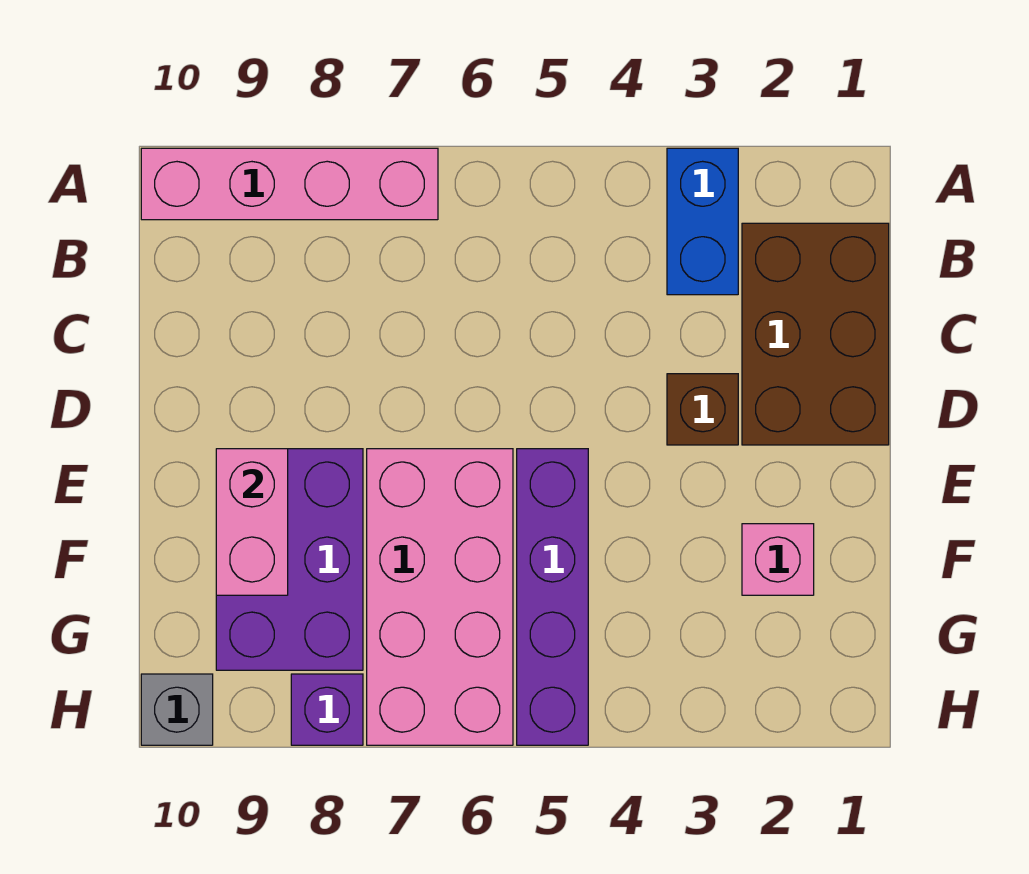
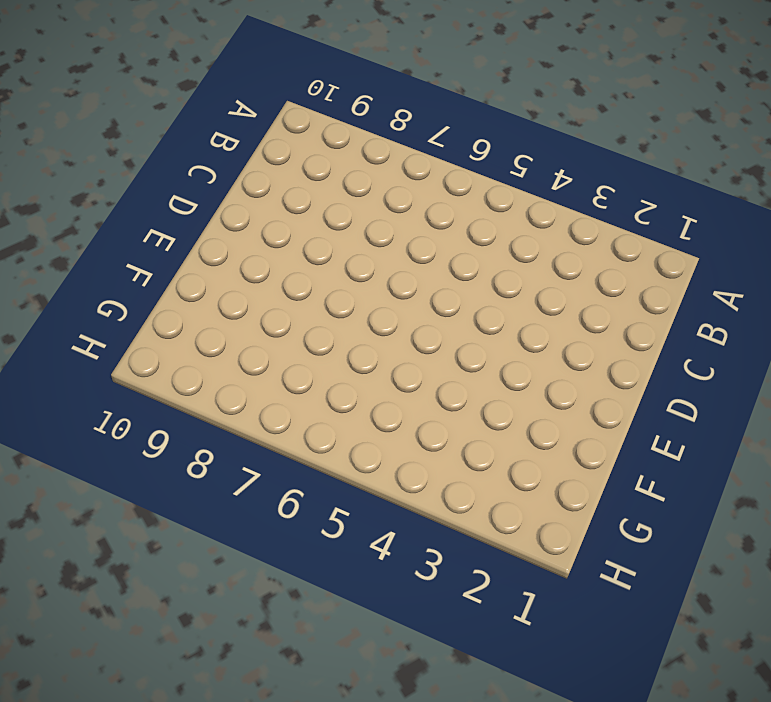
none -> blue brick A3:B3 level 1
none -> pink brick A7:A10 level 1

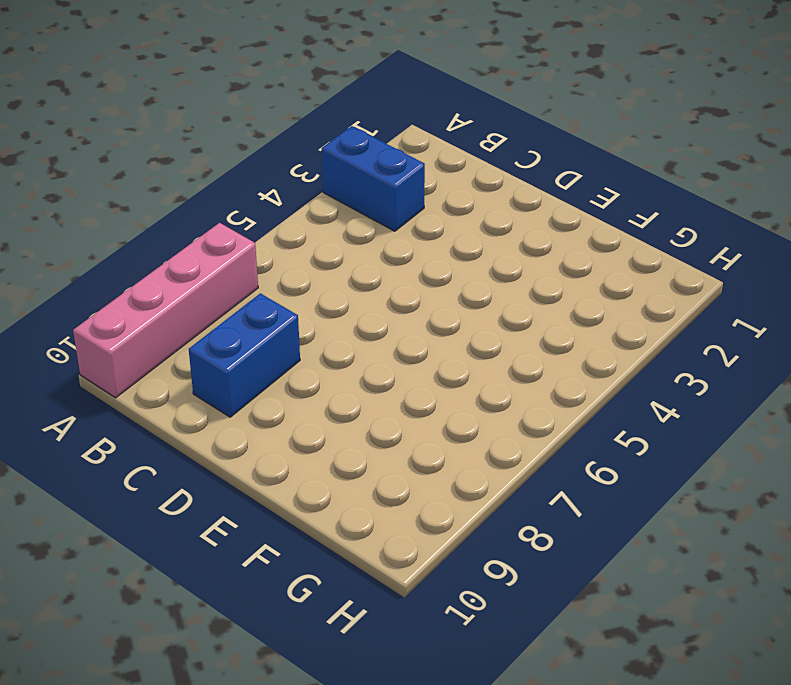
blue brick C8:C9 level 1 -> none
none -> brown brick B1:D2 level 1
none -> brown brick D3 level 1

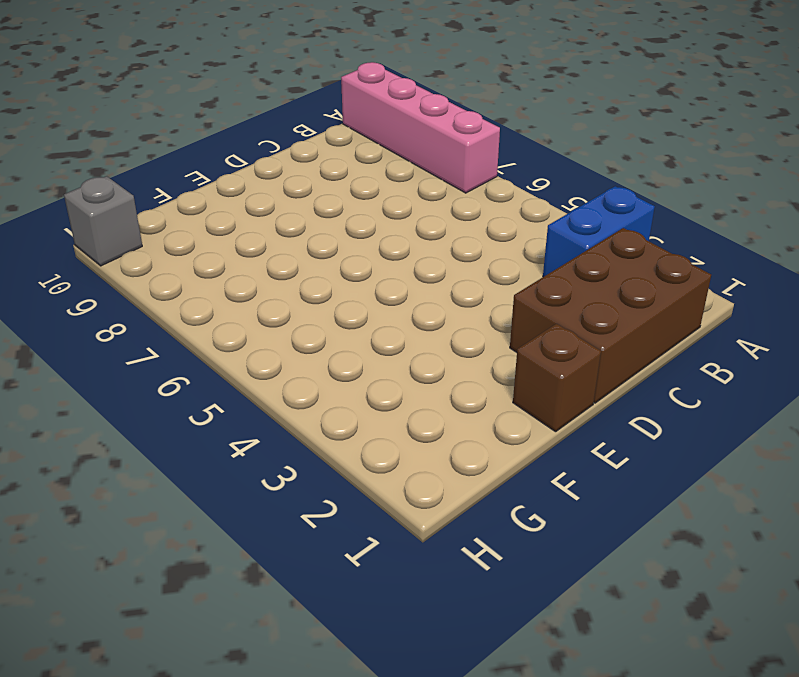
brown brick E1 level 1 -> brown brick D3 level 1
none -> purple brick E5:H5 level 1
none -> pink brick E6:H7 level 1

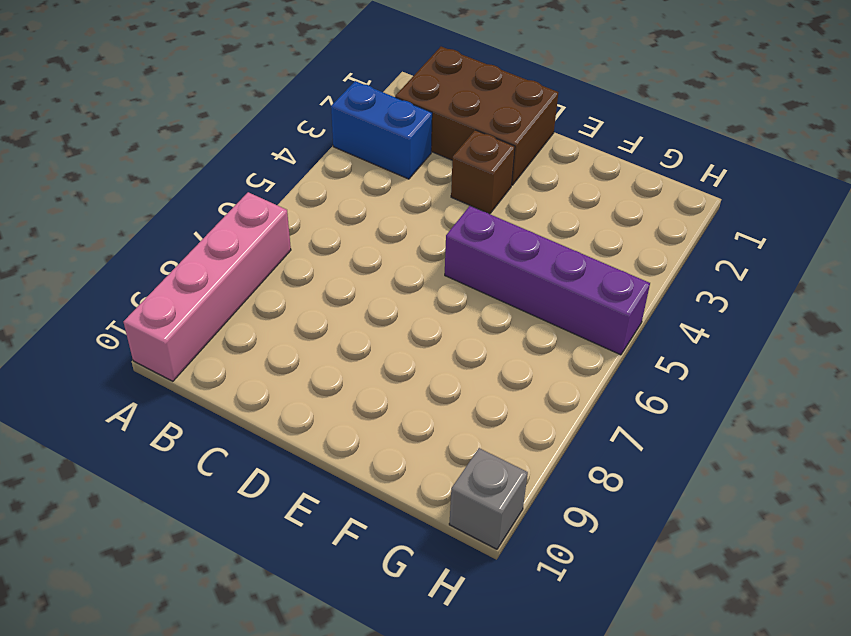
none -> pink brick E6:H7 level 1
none -> purple brick E8:G9 level 1

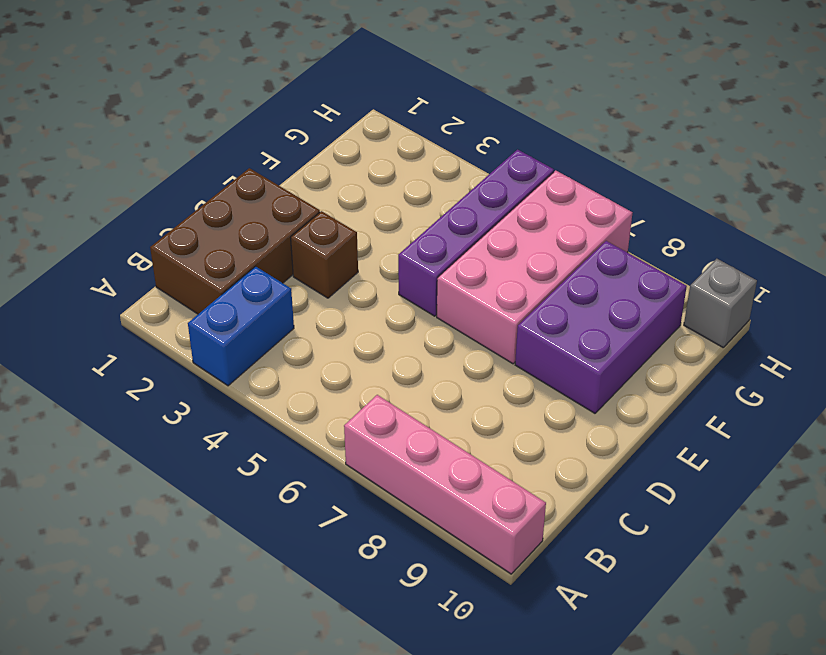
none -> pink brick F2 level 1
none -> purple brick H8 level 1

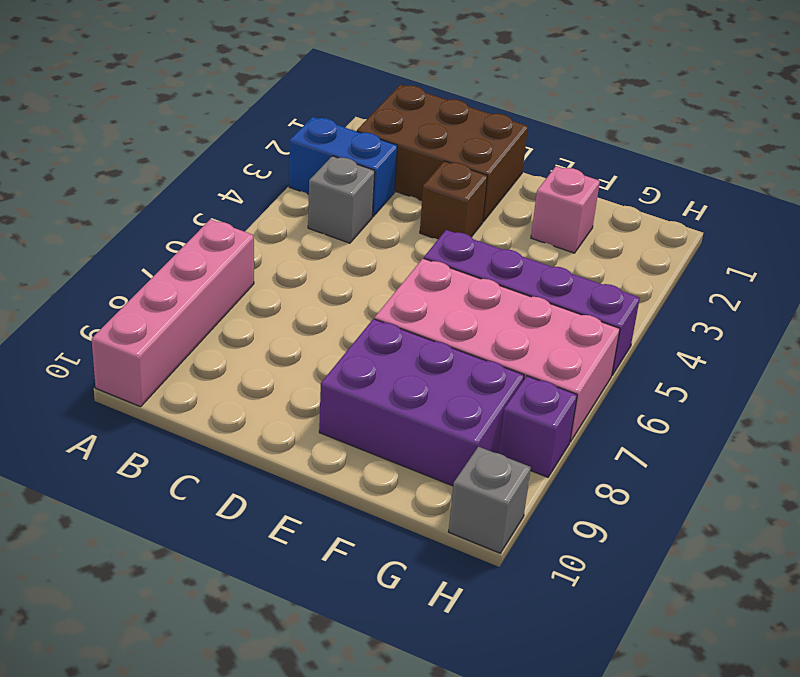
grey brick B4 level 1 -> none
none -> pink brick E9:F9 level 2

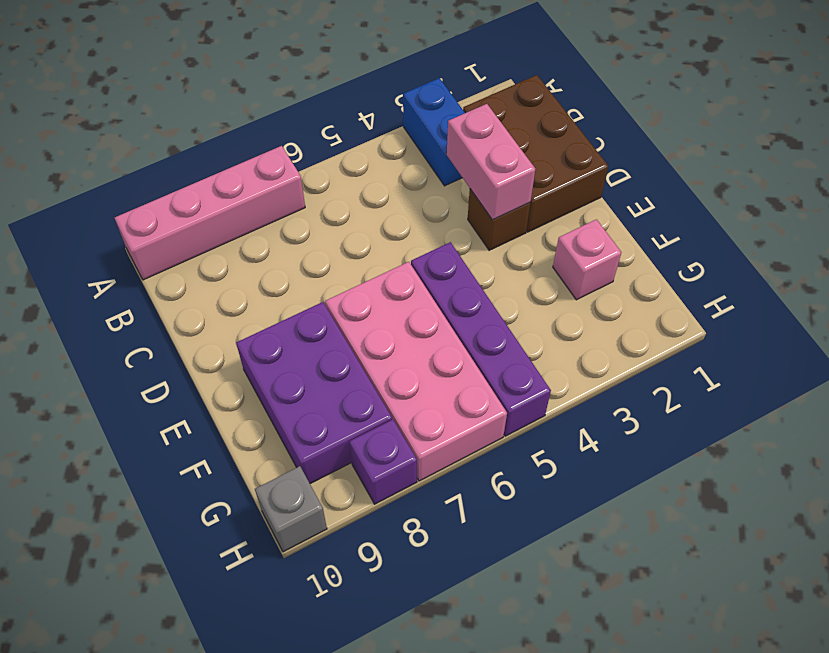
pink brick C3:D3 level 2 -> pink brick E9:F9 level 2

